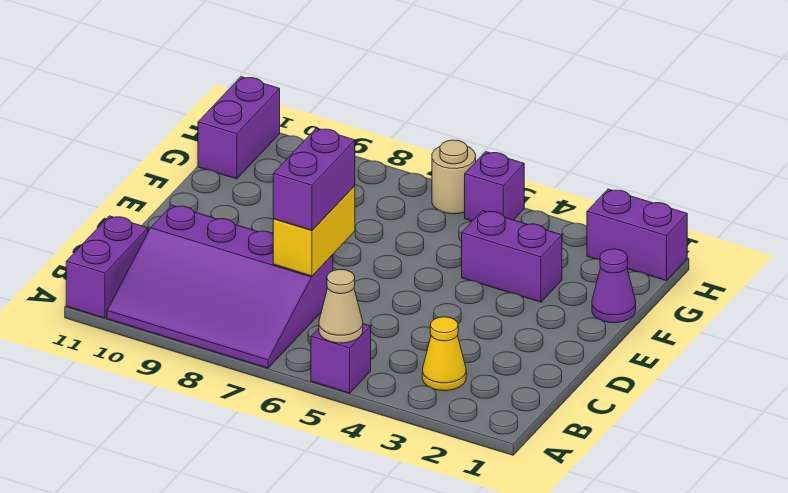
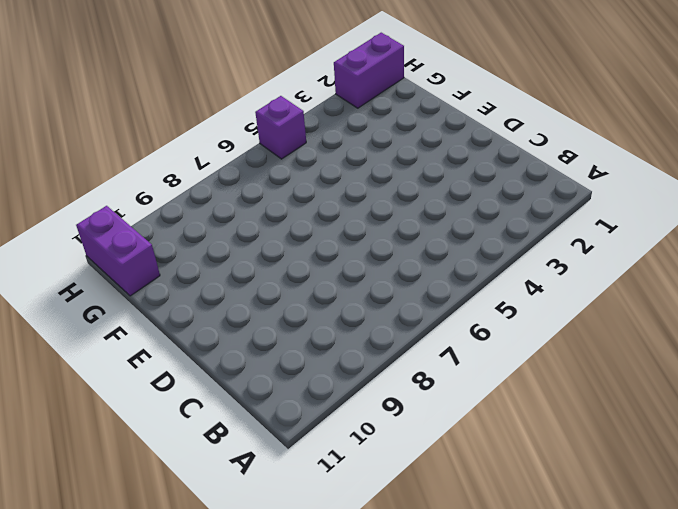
none -> purple brick A5 level 1
none -> purple slope A7:C10 level 1 top C
none -> purple brick A11:B11 level 1

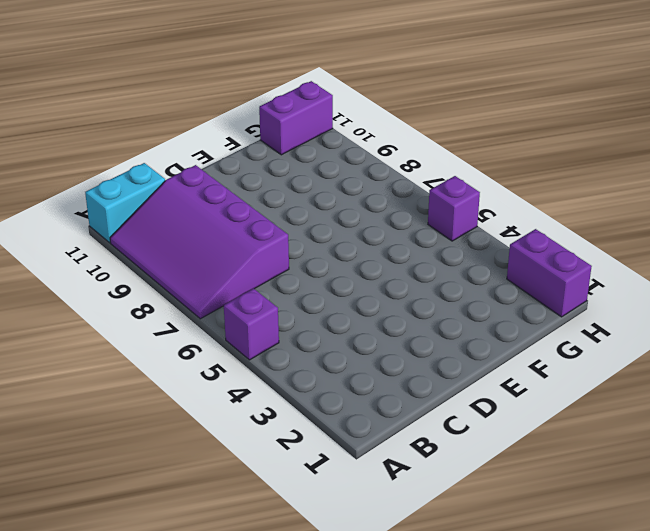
cyan brick A11:B11 level 1 -> purple brick A11:B11 level 1
none -> yellow cone B3 level 1
none -> purple cone F1 level 1
none -> purple brick F3:F4 level 1

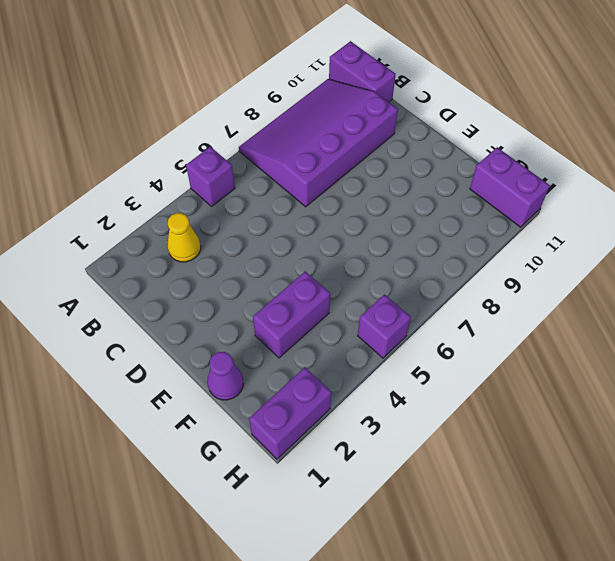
none -> tan round brick H6 level 1
none -> tan cone A5 level 2
none -> yellow brick C7:D7 level 2

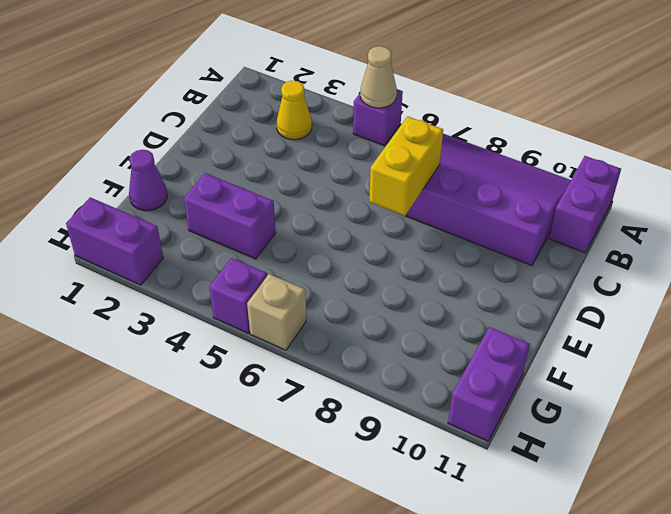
tan brick H6 level 1 -> tan round brick H6 level 1
none -> purple brick C7:D7 level 3

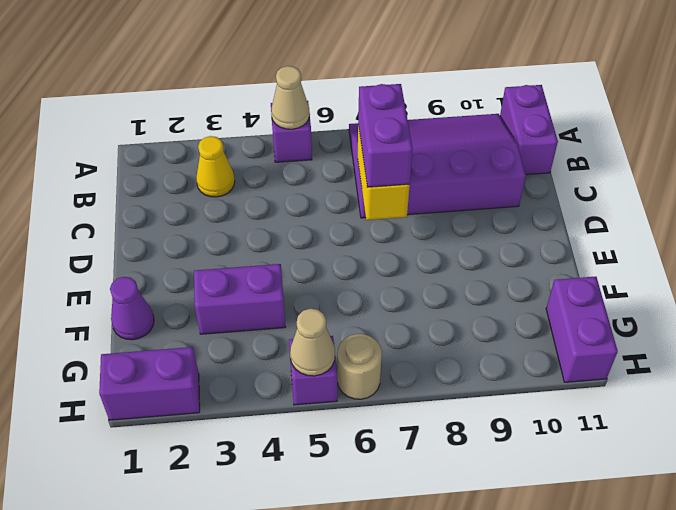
tan cone H5 level 2 -> none

